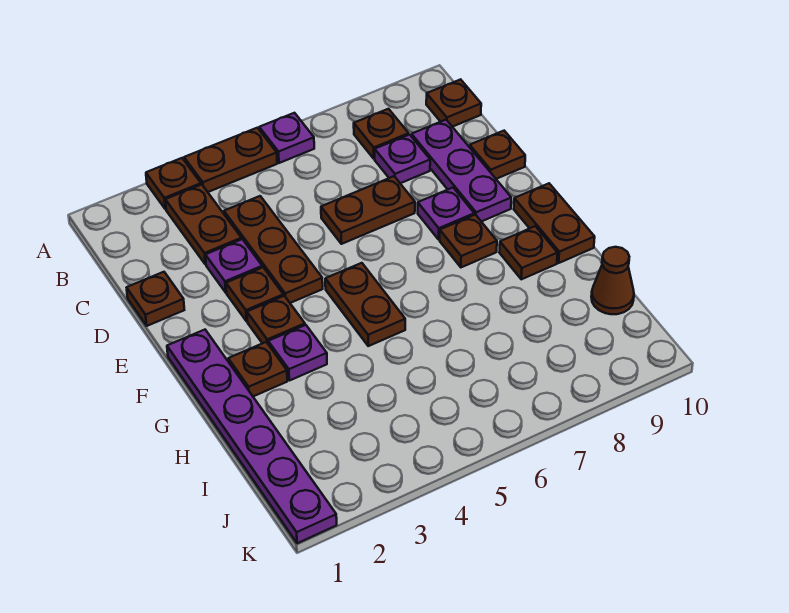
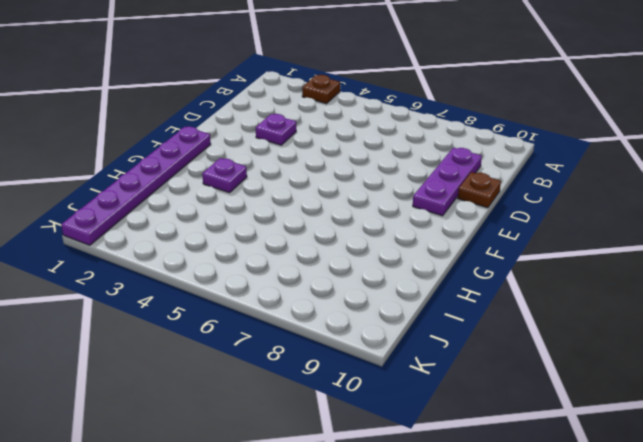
none -> brown plate A4:A5 level 1
none -> purple plate A6 level 1
none -> brown plate B3:C3 level 1

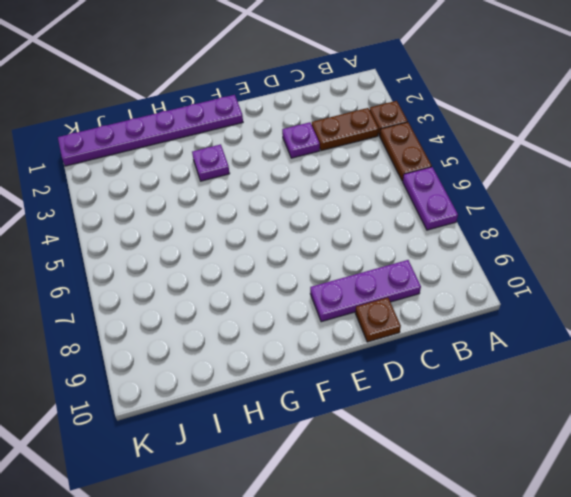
purple plate A6:A7 level 1 -> purple plate A6 level 1
none -> brown plate B8 level 1
none -> brown plate B10 level 1
none -> brown plate C4:E4 level 1

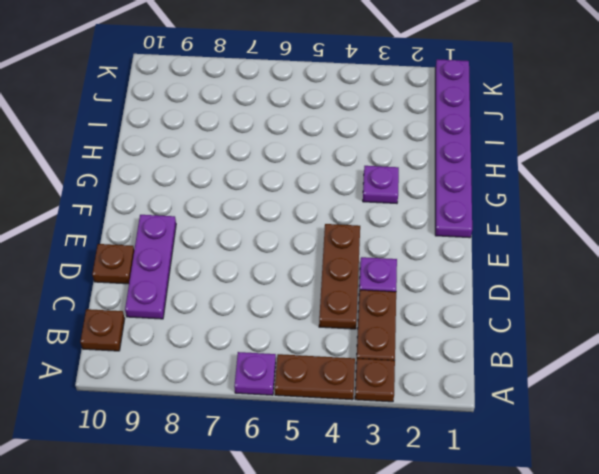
none -> brown plate B8 level 1
none -> purple plate C8 level 1
none -> brown plate D1 level 1

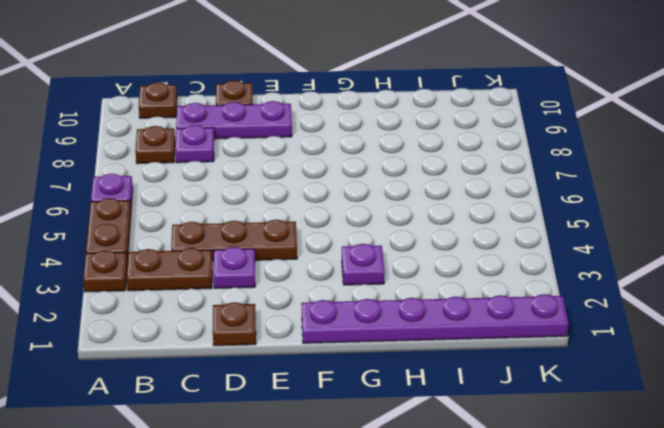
none -> brown plate D6:D7 level 1
none -> brown plate E3 level 1
none -> purple plate E8 level 1

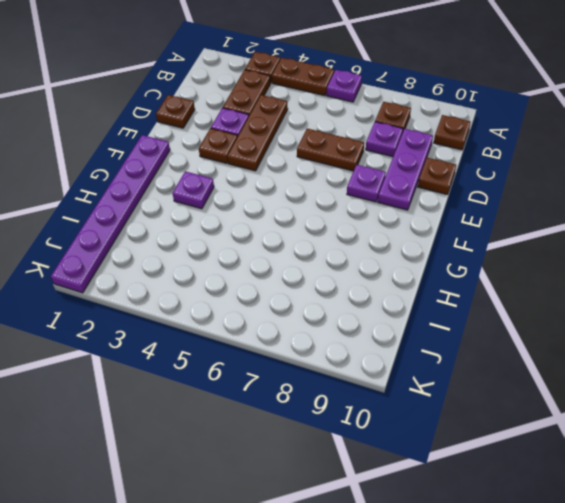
none -> brown plate F3 level 1
none -> brown plate F5:G5 level 1
none -> brown plate F8 level 1

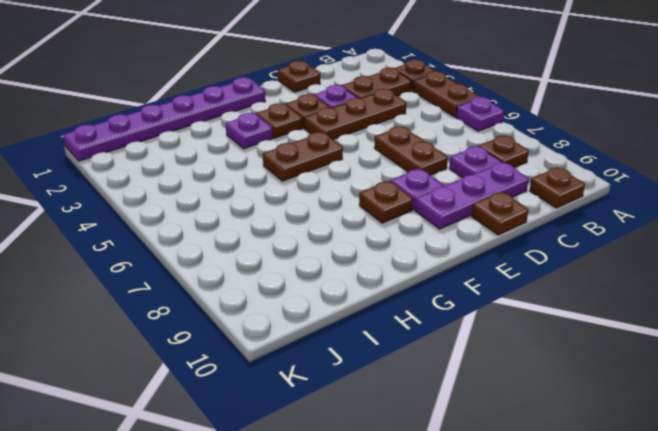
none -> brown plate F10:G10 level 1
none -> brown plate G2 level 1
none -> brown plate G9 level 1

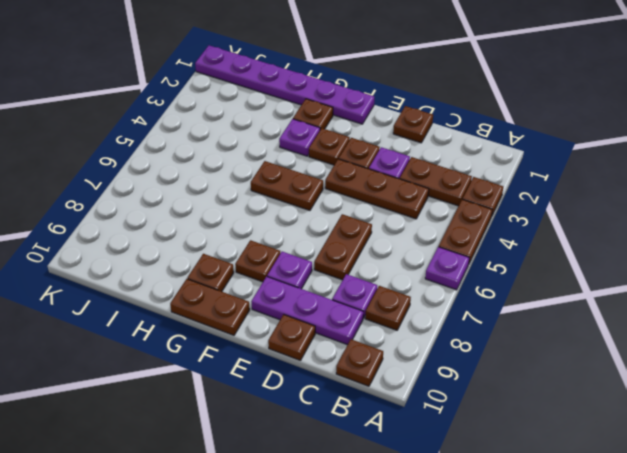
none -> brown cone I10 level 1

